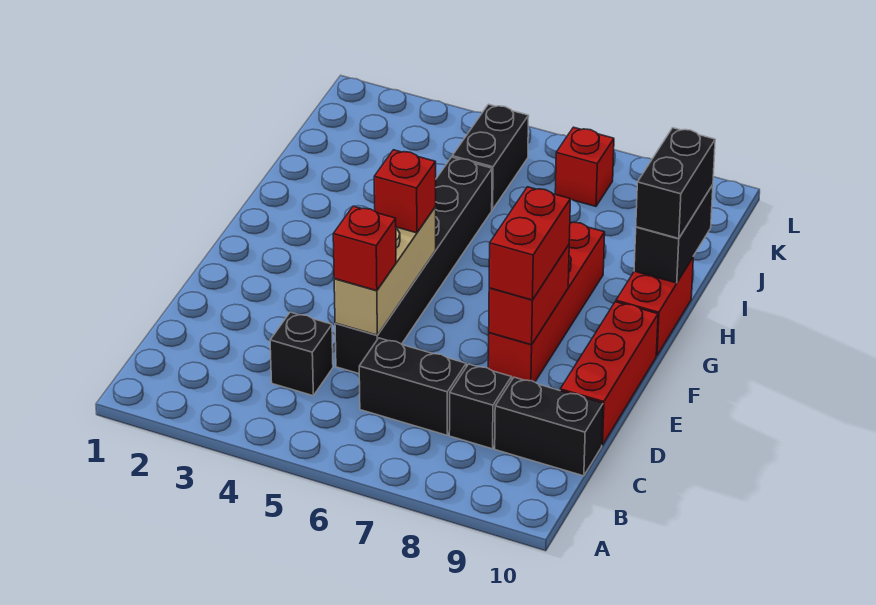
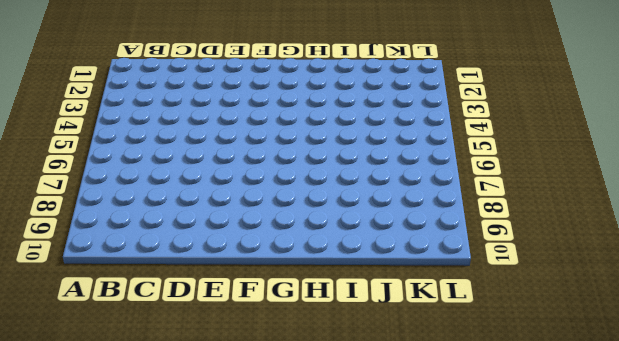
none -> black brick C4 level 1
none -> black brick C6:C7 level 1
none -> black brick C8 level 1

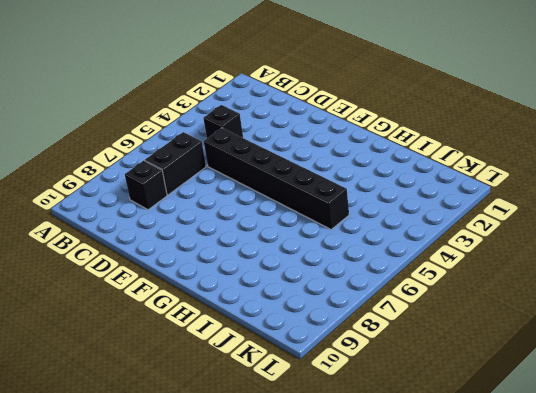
none -> black brick C9:C10 level 1
none -> red brick D10:F10 level 1
none -> red brick E8:H8 level 1

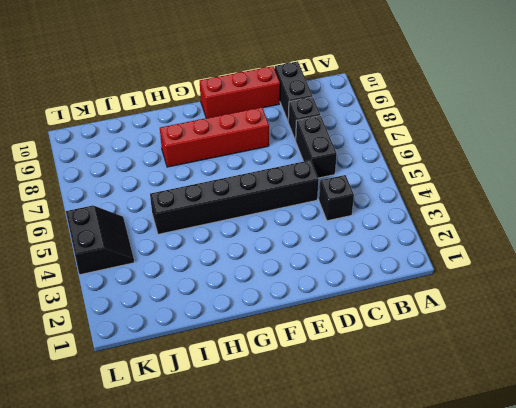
black slope K4:L5 level 1 top L -> black brick J5:K5 level 1
none -> red brick G10:H10 level 1
none -> red brick K7 level 1
none -> tan brick D5:F5 level 2

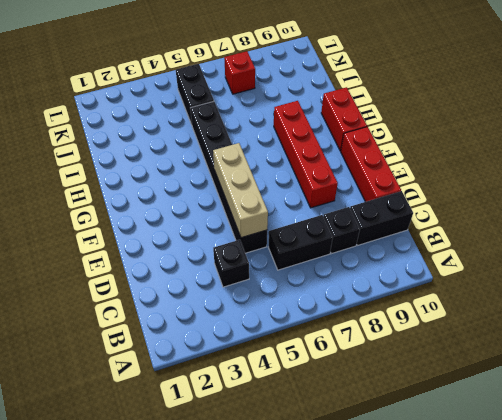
none -> red brick E8:F8 level 2
none -> black brick H10:I10 level 2
none -> red brick D5 level 3

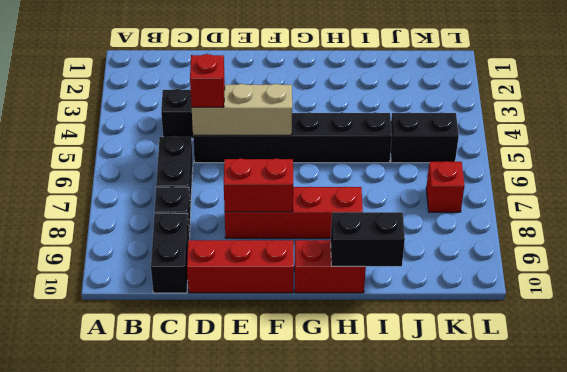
none -> red brick E8:F8 level 3
none -> red brick F5 level 3
none -> black brick H10:I10 level 3

